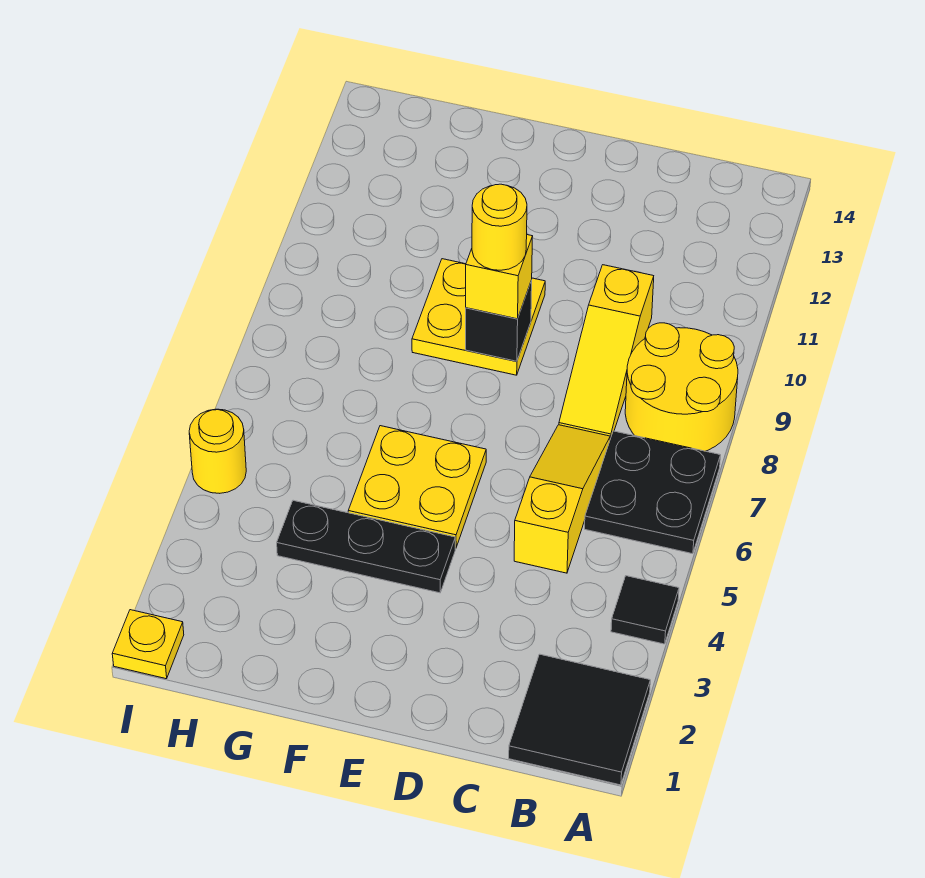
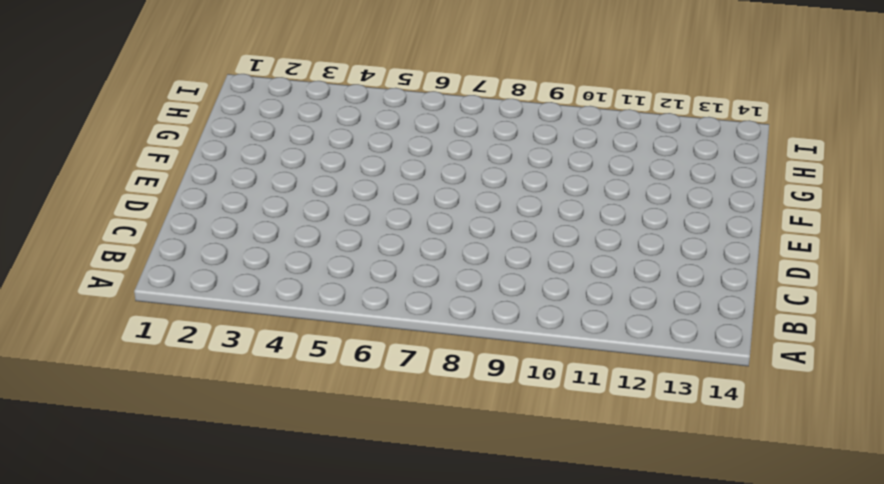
none -> black tile A1:B2 level 1
none -> black tile A4 level 1
none -> black plate A6:B7 level 1

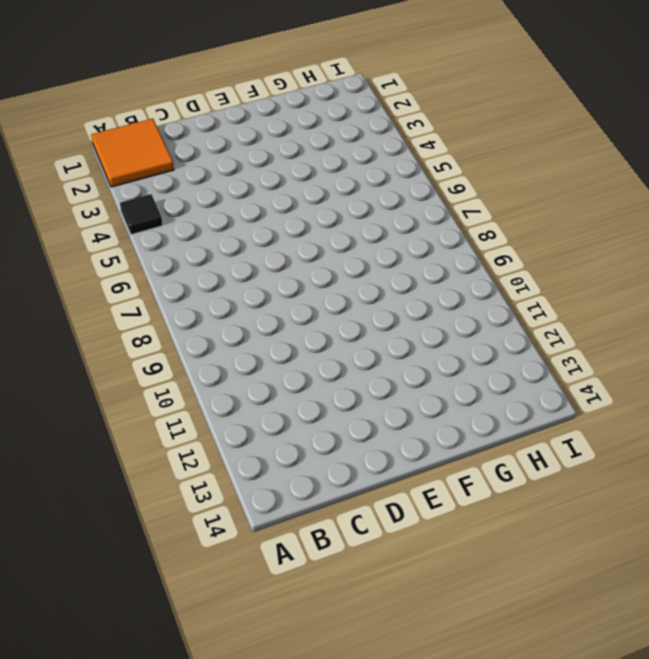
orange tile A1:B2 level 1 -> black tile A1:B2 level 1
none -> black plate A6:B7 level 1
none -> yellow round brick A8:B9 level 1
none -> yellow slope C5:C7 level 1 top 5

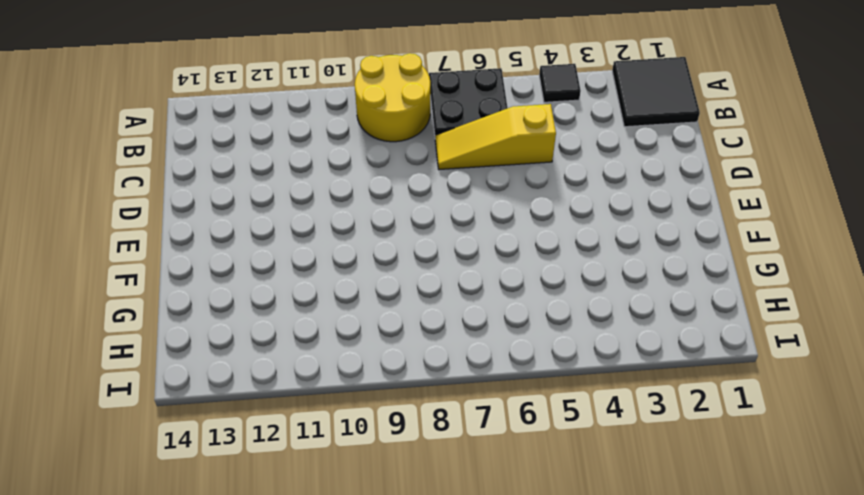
none -> yellow slope C8:C10 level 1 top 10
none -> black plate E4:G4 level 1
none -> yellow plate E5:F6 level 1

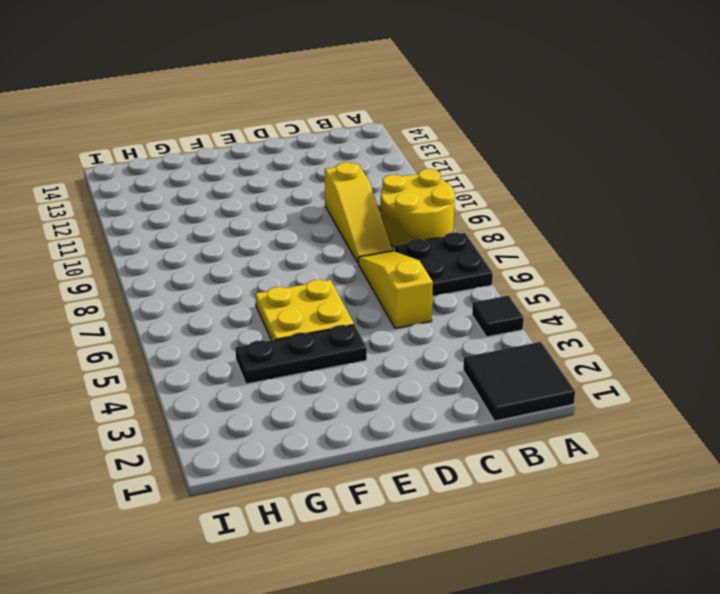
none -> yellow plate E9:F10 level 1
none -> yellow plate I1 level 1
none -> yellow round brick I5 level 1

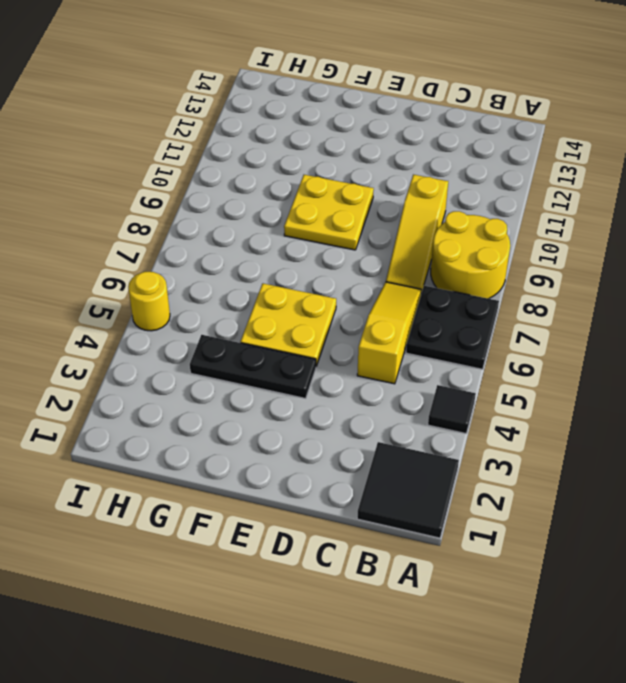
none -> yellow plate I1 level 1
none -> black brick E9 level 2
none -> yellow brick E9 level 3

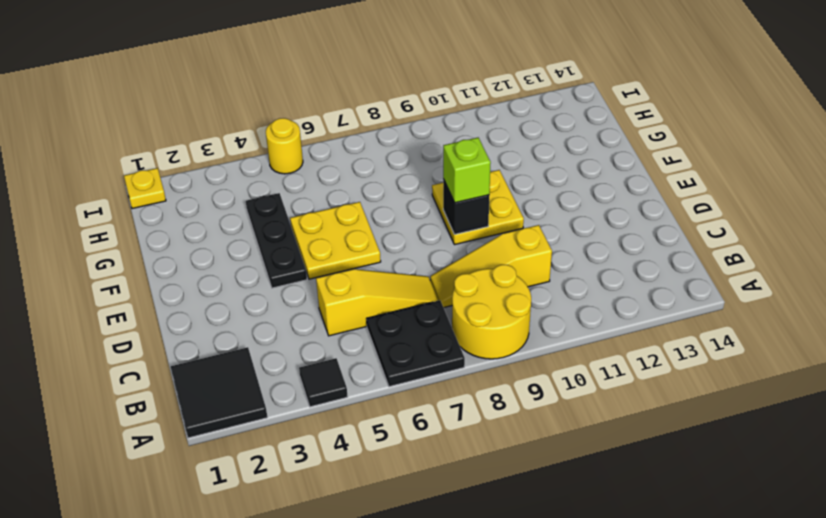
lime brick E9 level 3 -> yellow brick E9 level 3
none -> yellow round brick E9 level 4

